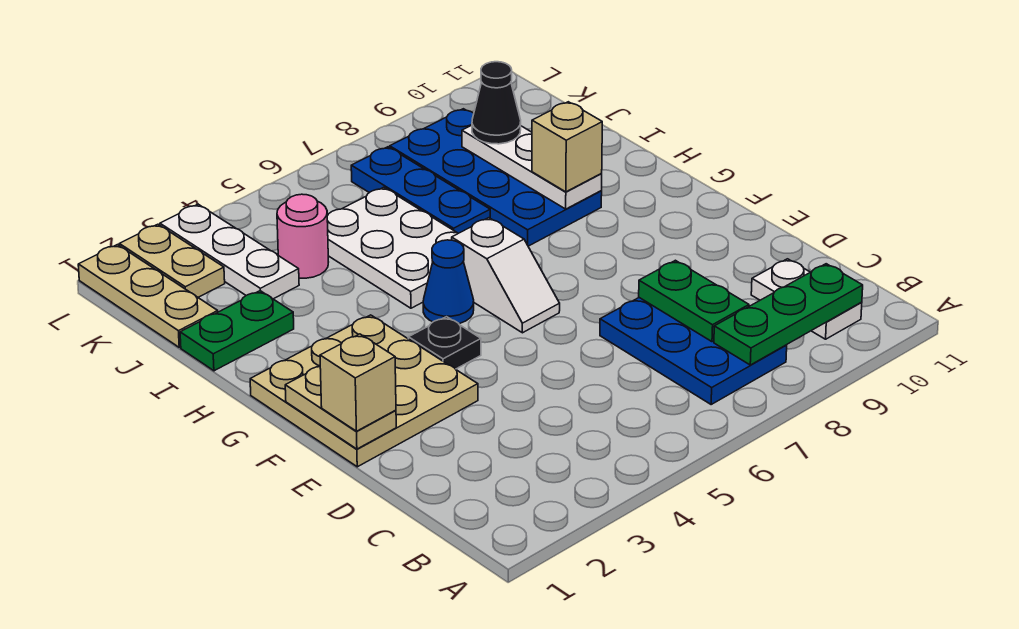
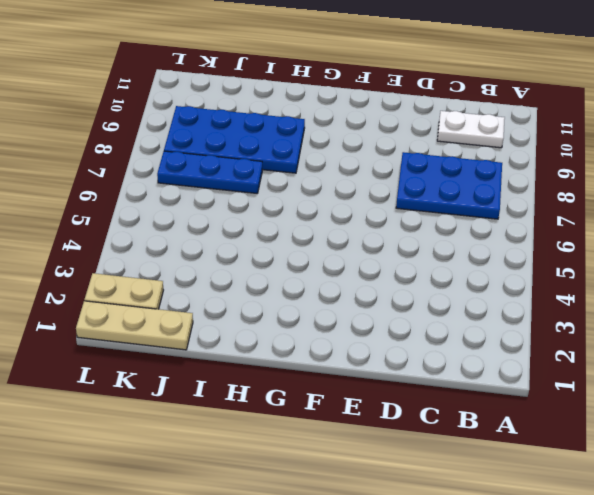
none -> tan plate E1:G3 level 1
none -> black plate F4 level 1
none -> white slope F6:G6 level 1 top G

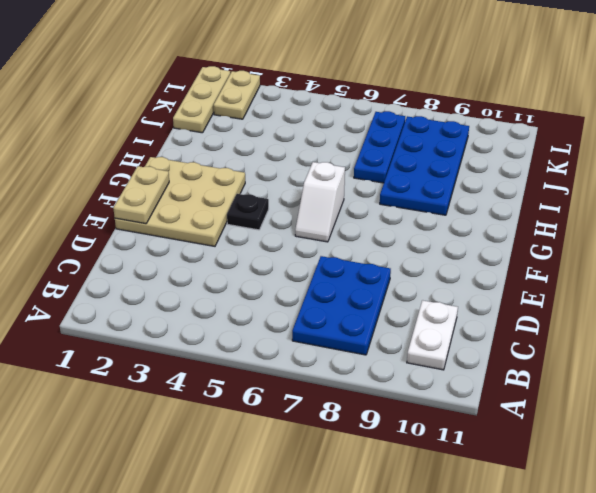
none -> blue cone G5 level 1
none -> white plate H5:J6 level 1
none -> green plate I1:I2 level 1

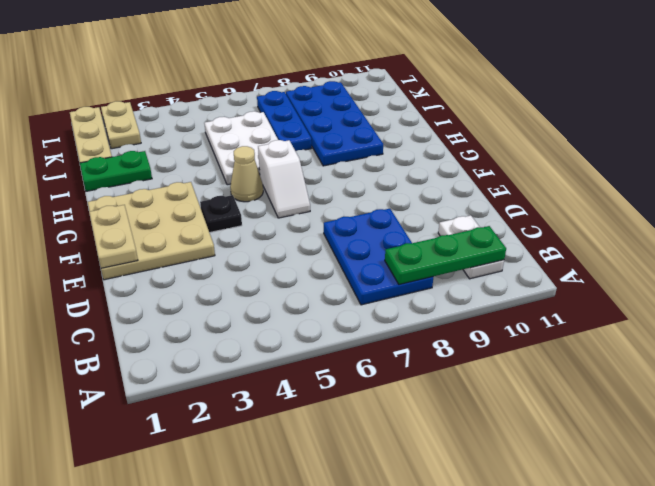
tan cone G5 level 1 -> blue cone G5 level 1
none -> white plate J3:L3 level 1
none -> pink round brick J4 level 1
none -> green plate C8:D8 level 2

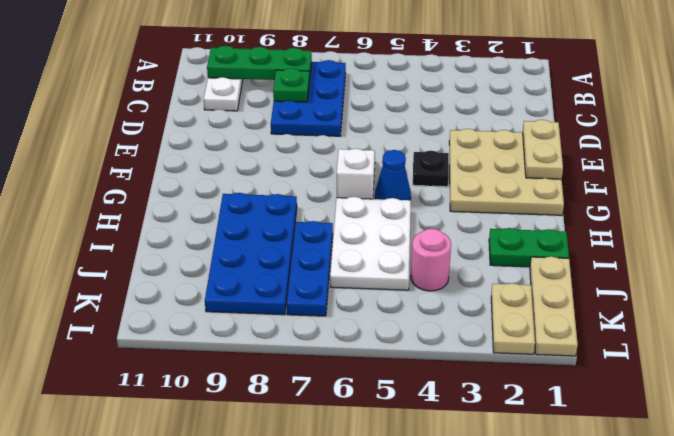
green plate C8 level 2 -> green plate C8:D8 level 2
none -> white plate J3:L3 level 1
none -> white plate H9:J9 level 2
none -> tan brick E1 level 3

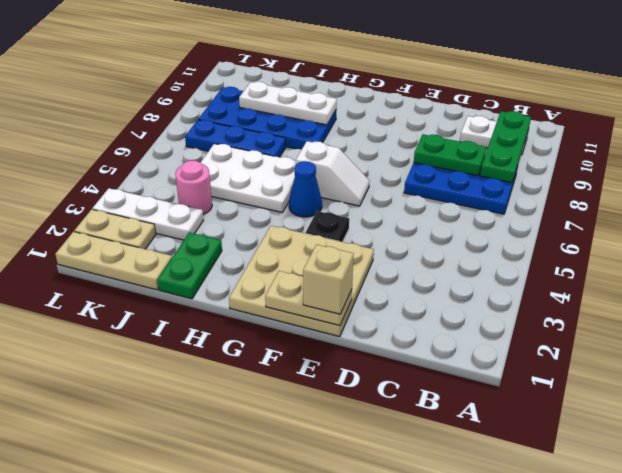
none -> tan brick H9 level 3
none -> black cone J9 level 3

